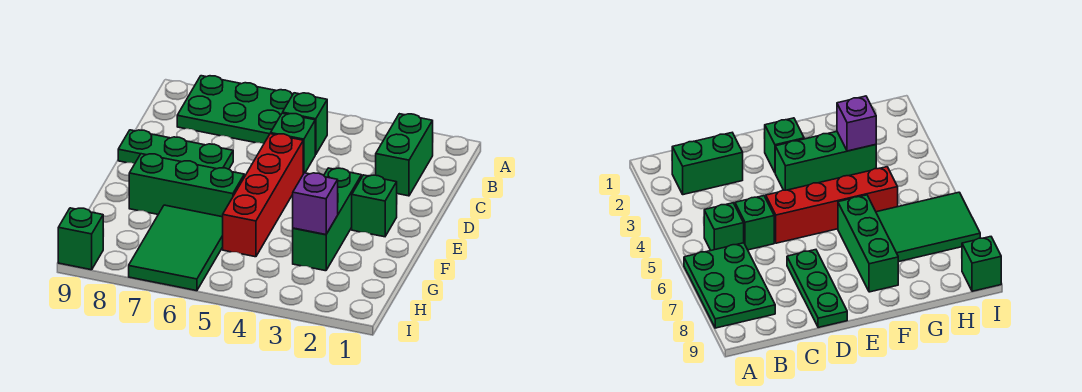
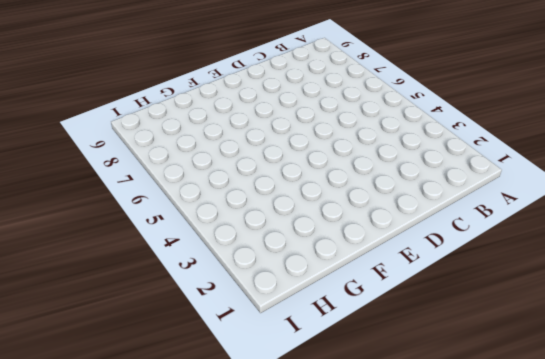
none -> green plate A6:B8 level 1
none -> green brick B2:C2 level 1
none -> green brick B5 level 1

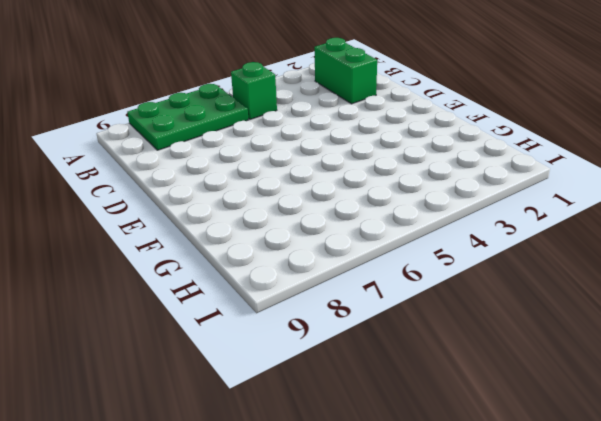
none -> green brick C5 level 1
none -> red brick D5:G5 level 1
none -> green plate D7:D9 level 1

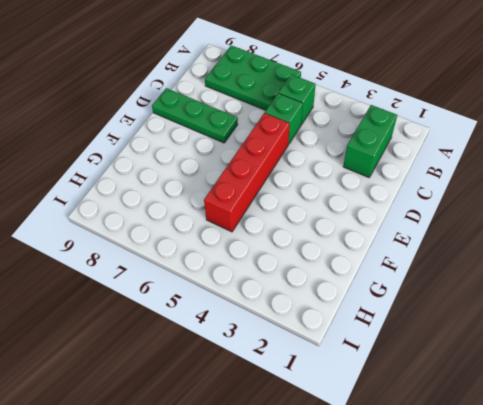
none -> green brick E2 level 1
none -> green brick E3:G3 level 1
none -> green brick F6:F8 level 1

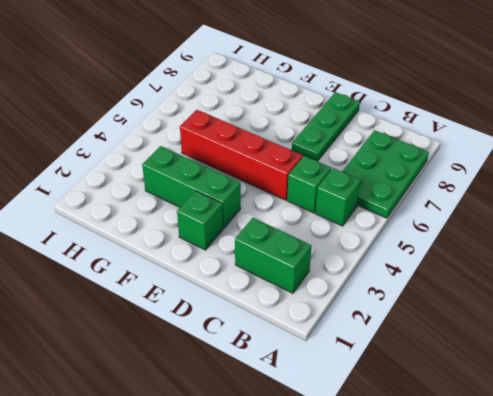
none -> green brick F6:F8 level 1
none -> green tile G6:I7 level 1
none -> green brick I9 level 1

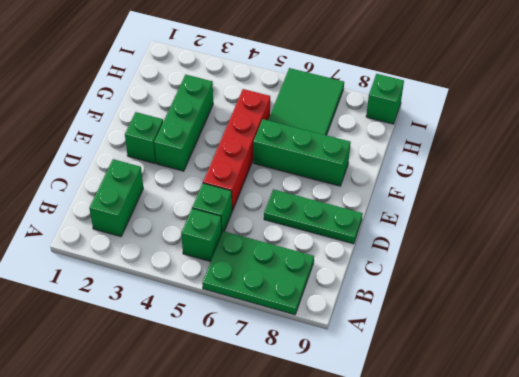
none -> purple brick G3 level 2

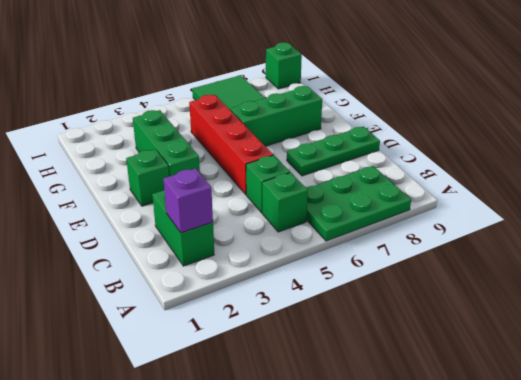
purple brick B2 level 2 -> purple brick G3 level 2

